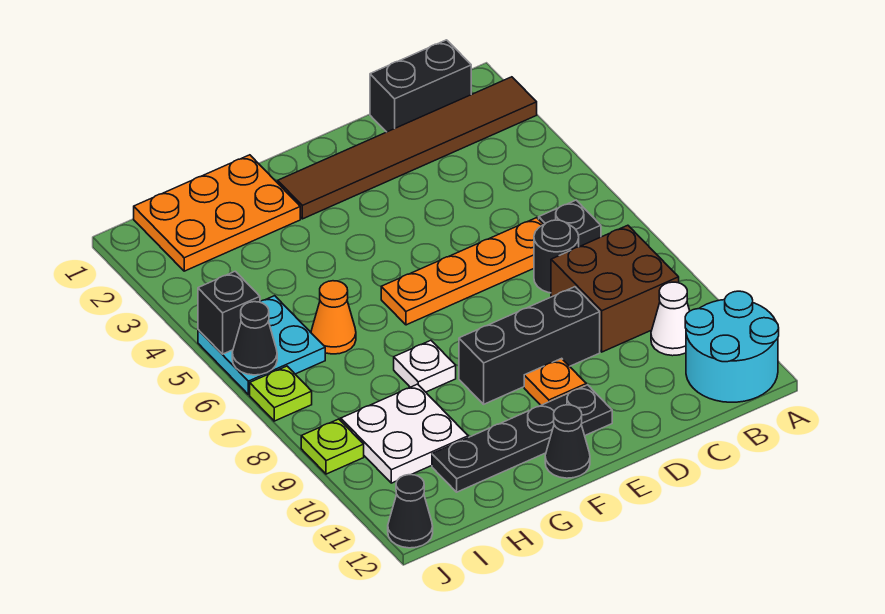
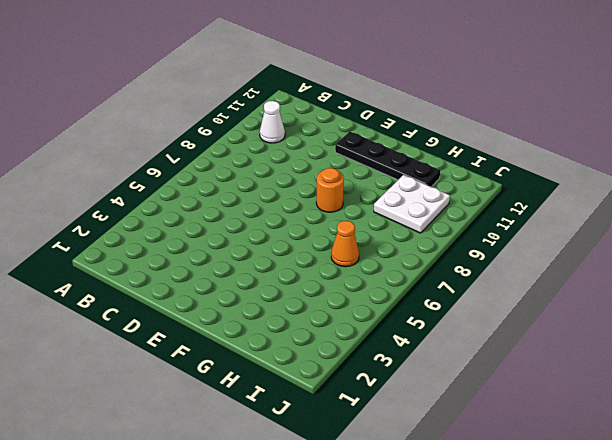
orange round brick F8 level 1 -> none
none -> brown tile A2:F2 level 1
none -> cyan round brick A11:B12 level 1
none -> black brick B1:C1 level 1

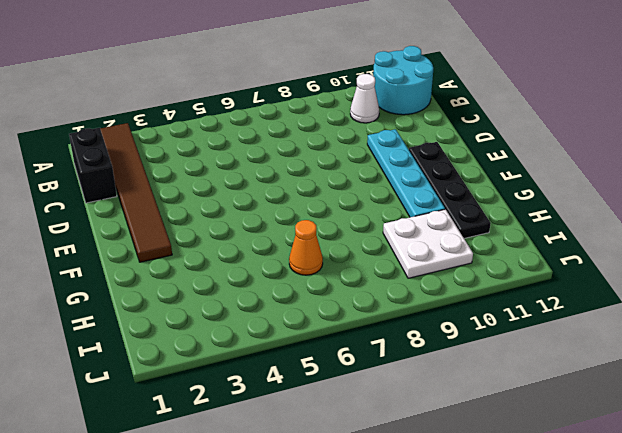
cyan plate D10:G10 level 1 -> orange plate E10 level 1
none -> black plate B6 level 1
none -> brown brick B8:C9 level 1
none -> orange plate C6:F6 level 1

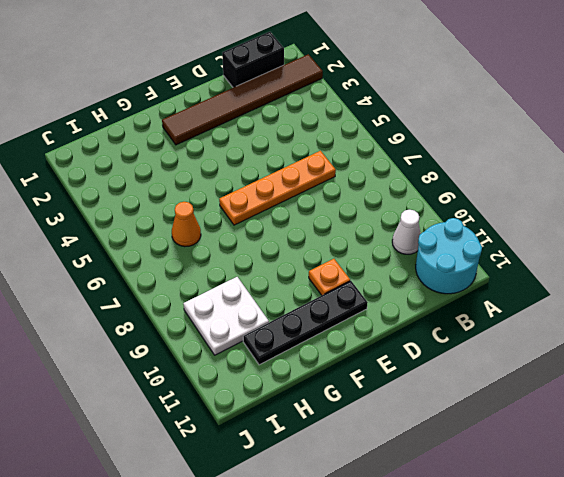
none -> black plate B6 level 1
none -> brown brick B8:C9 level 1
none -> black round brick C7 level 1

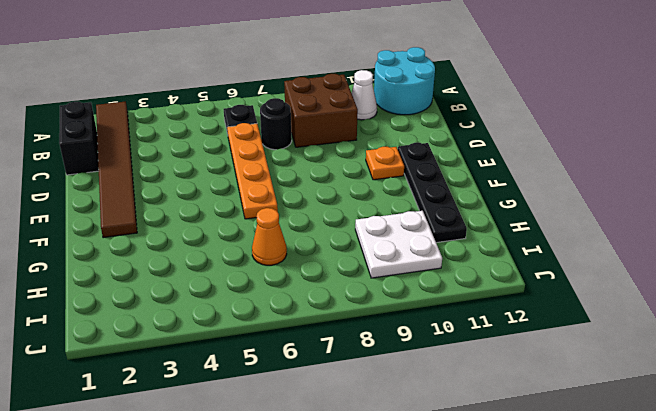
none -> black brick D9:F9 level 1
none -> black cone F12 level 1
none -> orange plate G1:I2 level 1

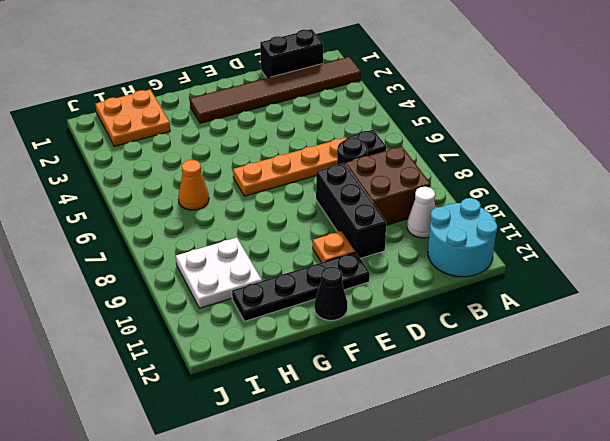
black brick D8:D10 level 1 -> black brick D9:F9 level 1
orange plate H1:I2 level 1 -> orange plate G1:I2 level 1
none -> white plate G8 level 1
none -> cyan plate I5:J6 level 1
none -> lime plate J7 level 1

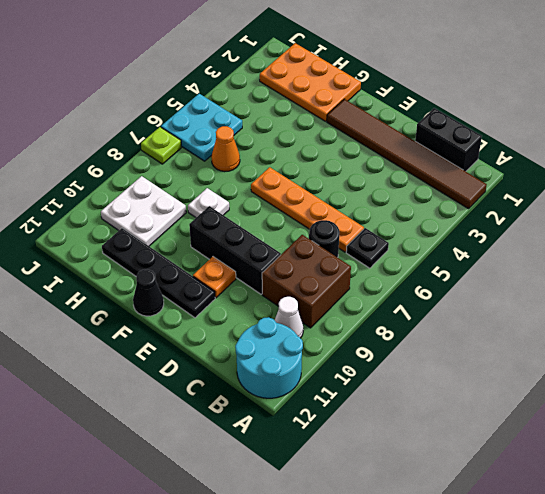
none -> lime plate J9 level 1
none -> black cone J12 level 1
none -> black brick J5 level 2

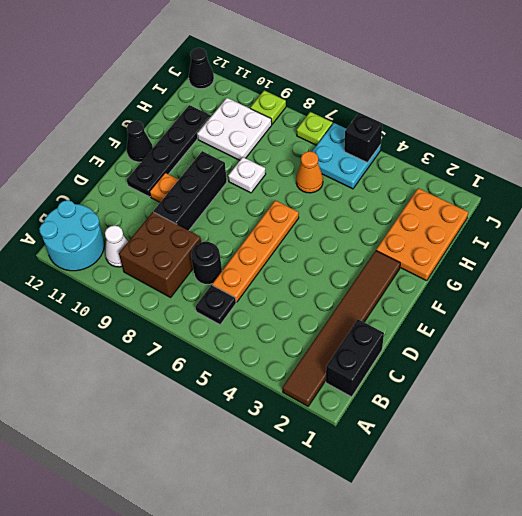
none -> black cone J6 level 2

